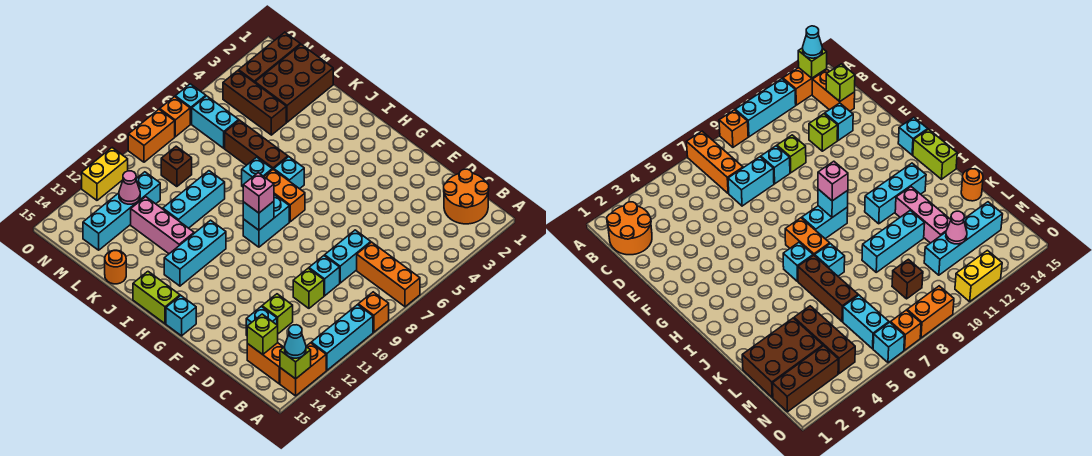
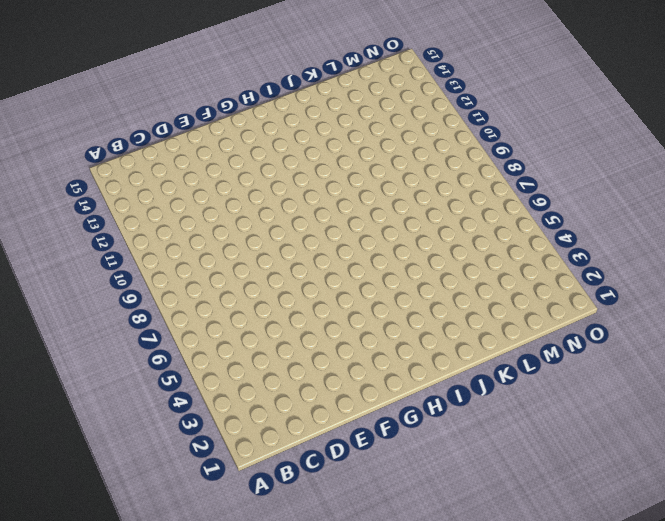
none -> orange brick A7:C7 level 1
none -> orange brick A9 level 1
none -> cyan brick A10:A12 level 1
none -> orange brick A13:A14 level 1

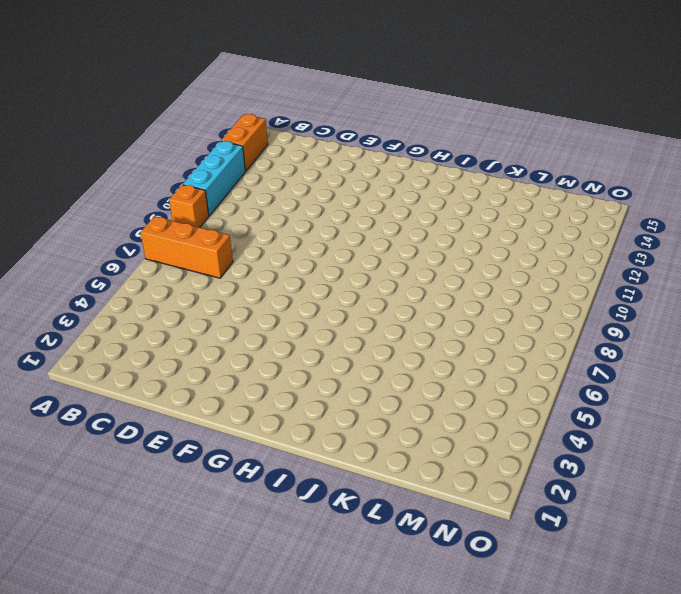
none -> orange round brick B1:C2 level 1
none -> orange brick B14:C14 level 1
none -> cyan brick D7:D8 level 1
none -> cyan brick D9 level 1

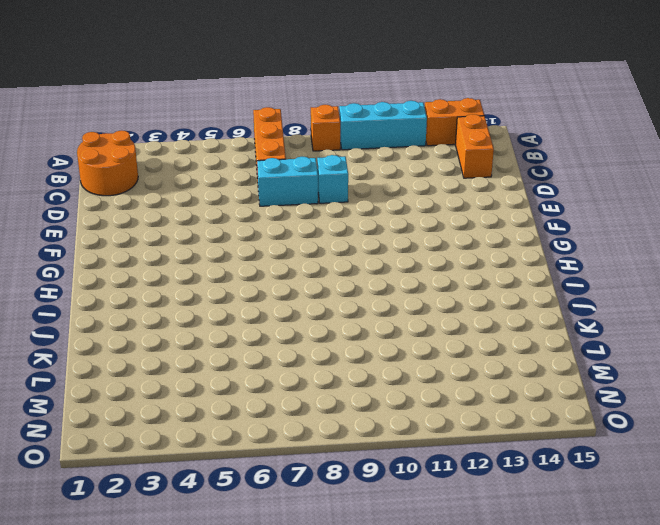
none -> lime brick D10 level 1
none -> lime brick D12 level 1
none -> cyan brick D13 level 1
none -> cyan brick G15 level 1

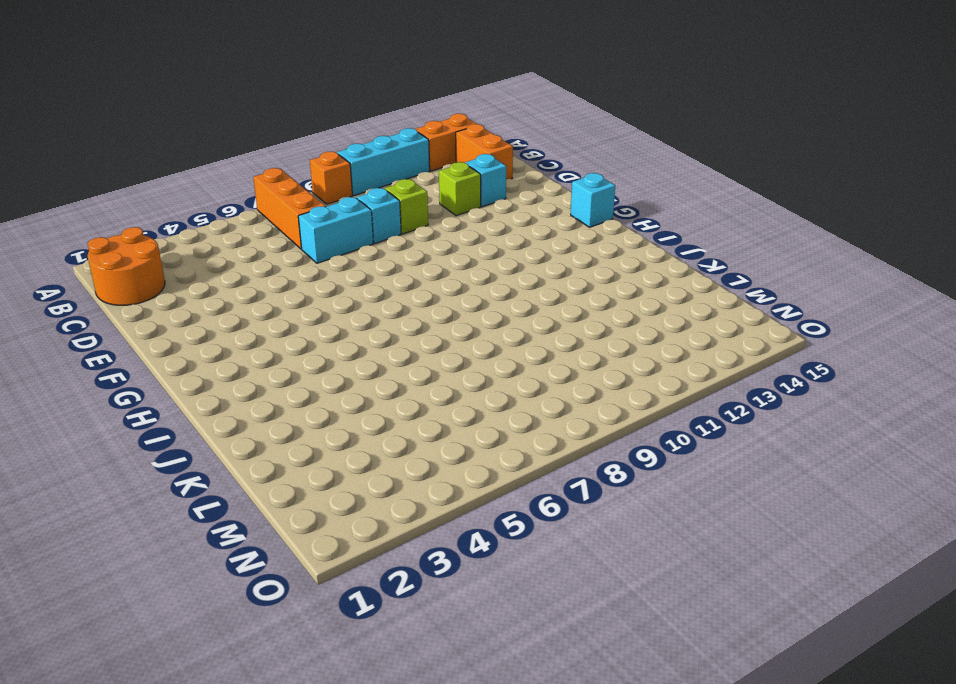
none -> orange brick H7:I7 level 1
none -> cyan brick H8:H9 level 1
none -> lime brick H15:I15 level 1
none -> cyan brick I6 level 1

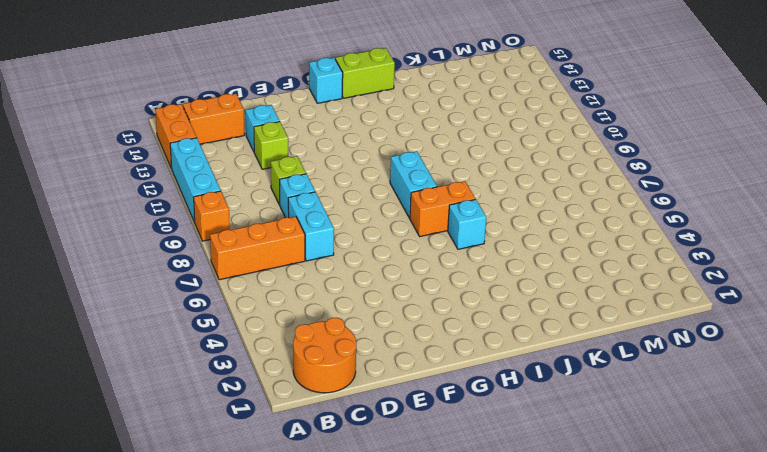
none -> cyan brick I11:I13 level 1
none -> brown brick J6:L6 level 1
none -> cyan brick J7 level 1
none -> pink brick J12:L12 level 1

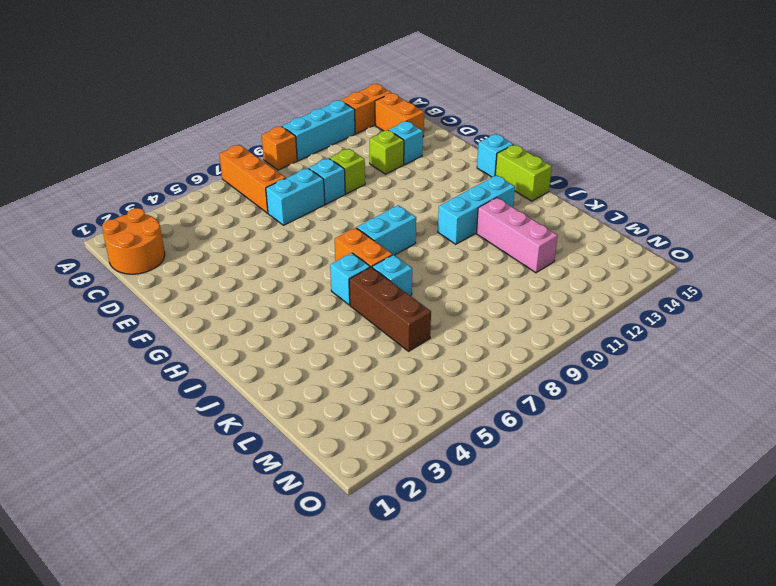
none -> cyan brick K9:K11 level 1
none -> orange round brick K15 level 1
none -> brown brick L1:M3 level 1
none -> brown brick L4:N4 level 1

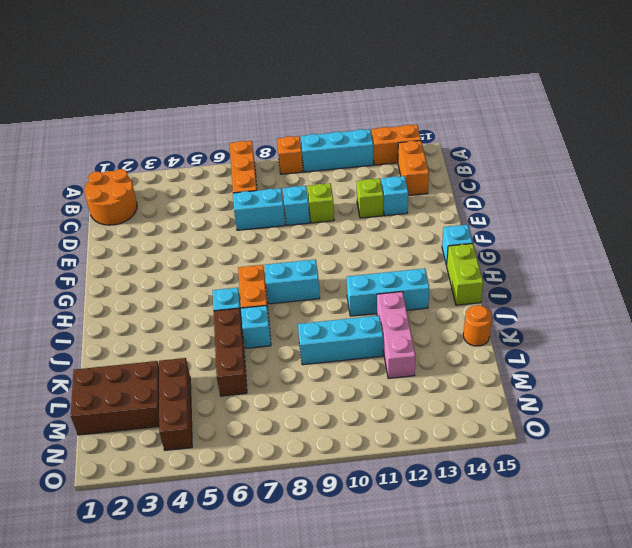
none -> cyan brick M6:N6 level 1
none -> brown brick M9 level 1
none -> cyan brick M11:M14 level 1
none -> brown brick N1:N3 level 1

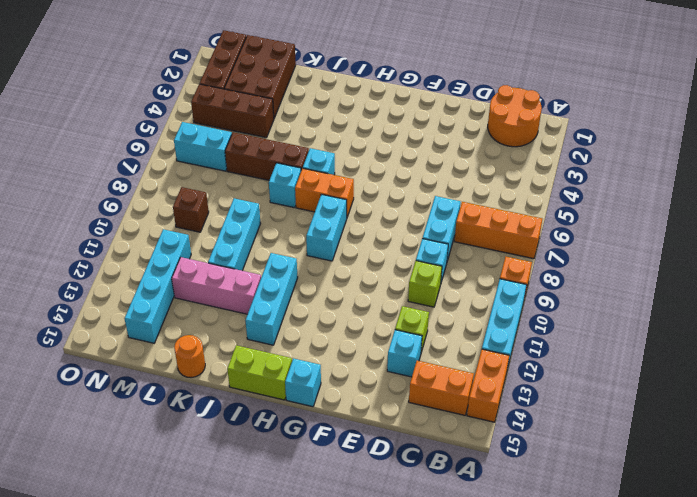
none -> cyan brick O6 level 1
none -> orange brick O7 level 1
none -> orange brick O8:O9 level 1
none -> yellow brick O11:O12 level 1

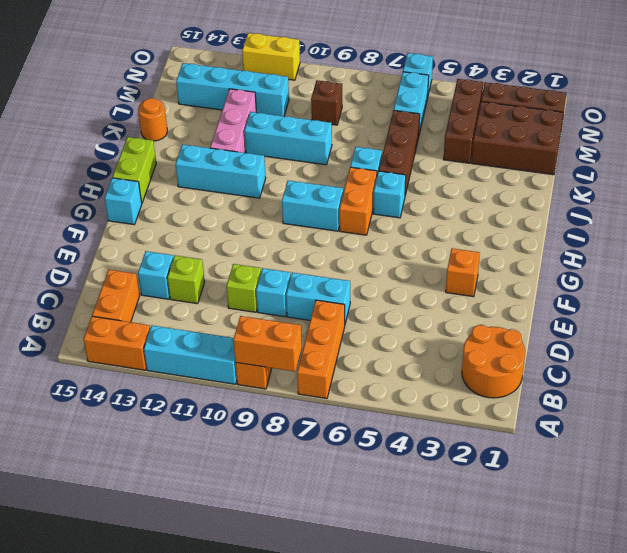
orange brick A8:A9 level 2 -> orange brick O8:O9 level 1
orange brick F3 level 1 -> orange brick O7 level 1
none -> lime brick A14 level 2
none -> lime brick C14 level 2
none -> cyan brick H9 level 2
none -> pink cone M12 level 2

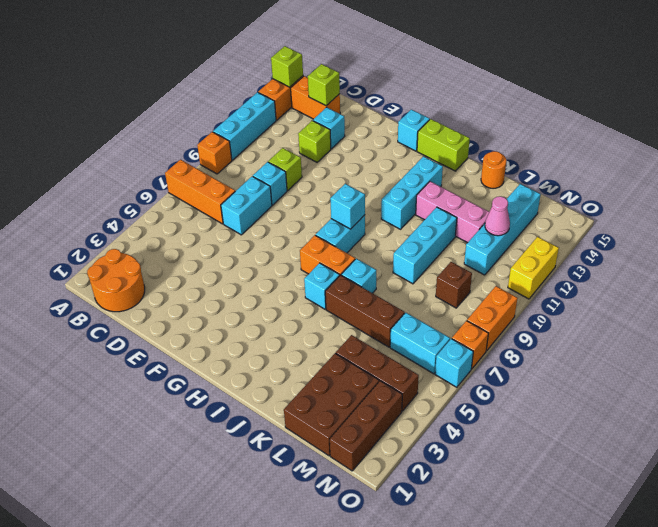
none -> cyan cone A14 level 3
none -> pink brick H9 level 3

